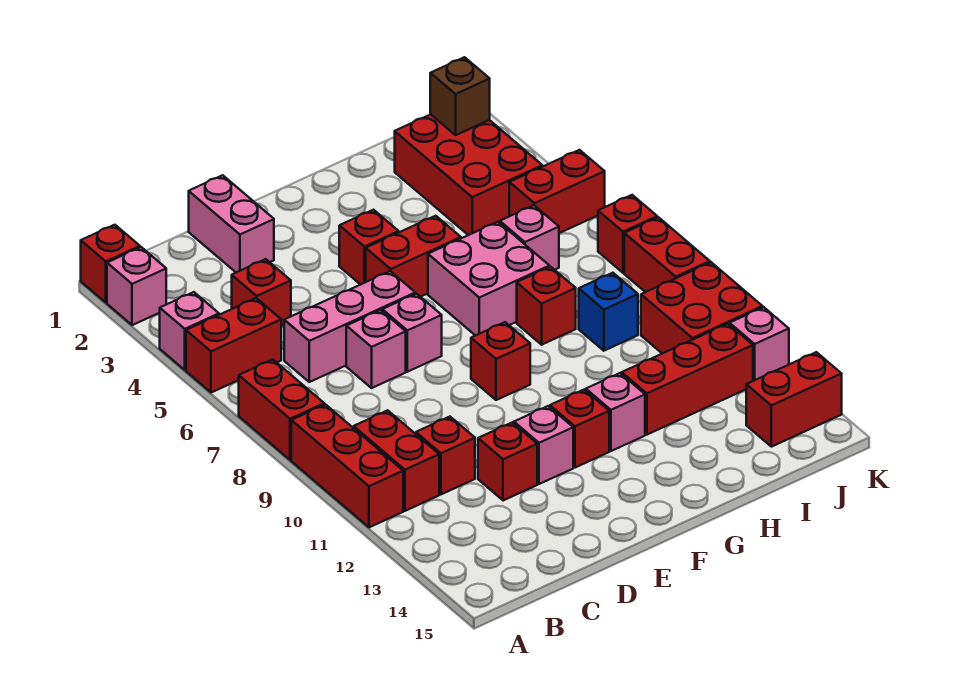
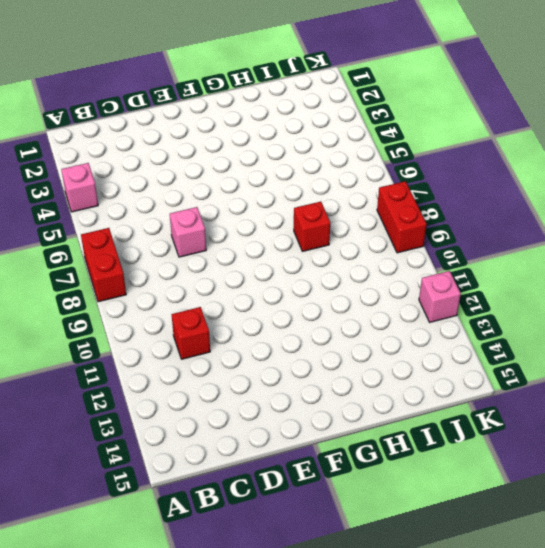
none -> red brick A1 level 1
none -> pink brick A2 level 1
none -> red brick A5:B5 level 1
none -> red brick A9:A11 level 1

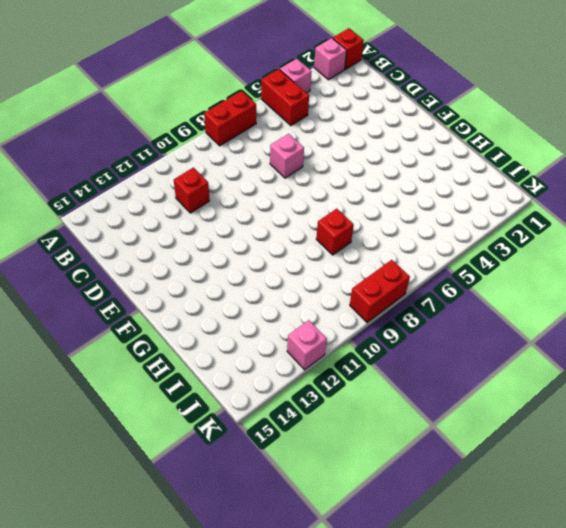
none -> red brick A9:A11 level 1
none -> red brick B10:B11 level 1
none -> red brick C4 level 1
none -> pink brick C6:E6 level 1

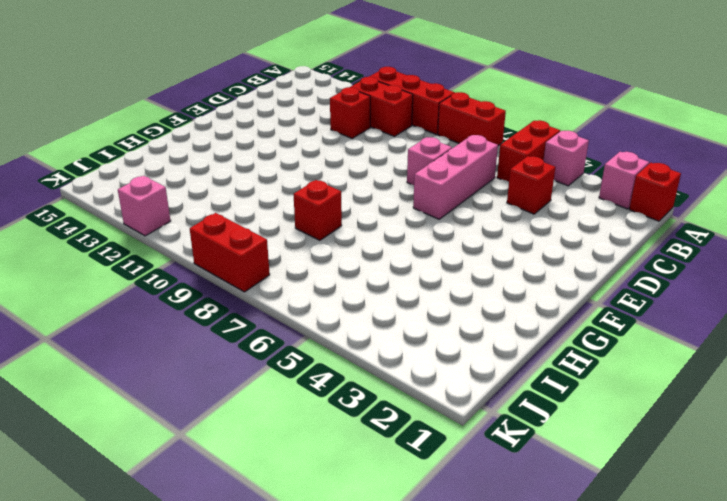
none -> pink brick D1:D2 level 1
none -> red brick D12 level 1
none -> pink brick E7 level 1
none -> pink brick E12 level 1

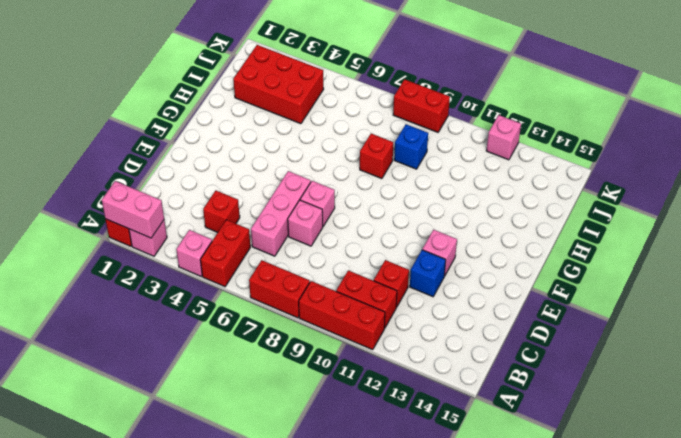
pink brick A1:A2 level 2 -> pink brick D1:D2 level 1
blue brick D12 level 1 -> red brick D12 level 1
none -> red brick F4 level 1
none -> red brick F5:G5 level 1
none -> red brick F9 level 1
none -> red brick F12 level 1

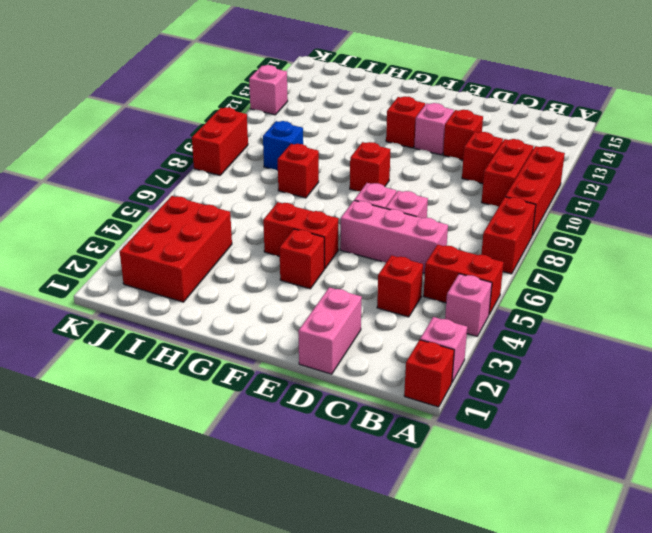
none -> pink brick G6:H7 level 1
none -> pink brick G12 level 1
none -> red brick H12:J12 level 1
none -> pink brick I6 level 1

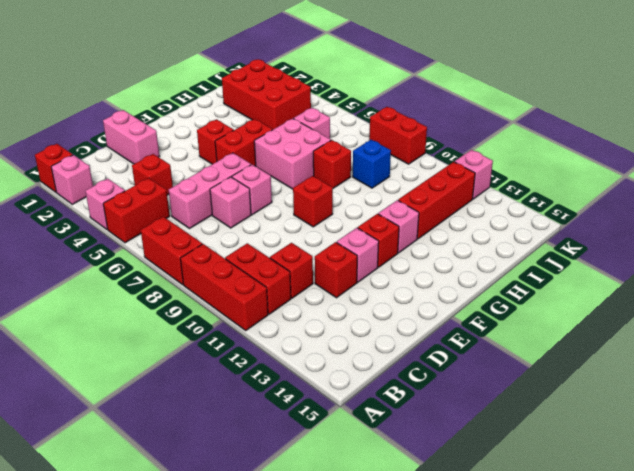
none -> red brick J5:K5 level 1
none -> red brick J10:K11 level 1
none -> red brick J14:K14 level 1
none -> red brick K7 level 1

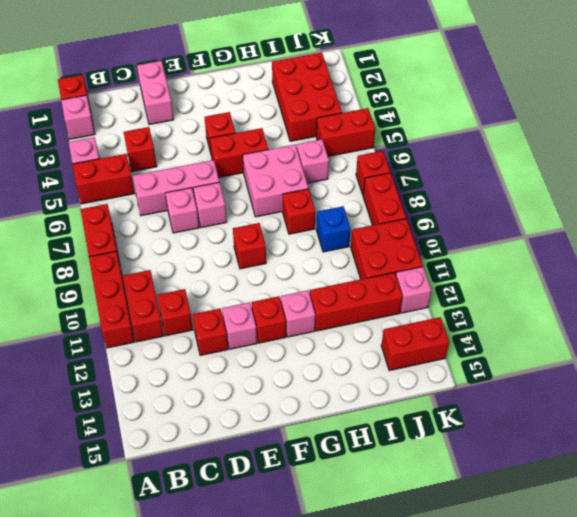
none -> brown brick J2 level 2

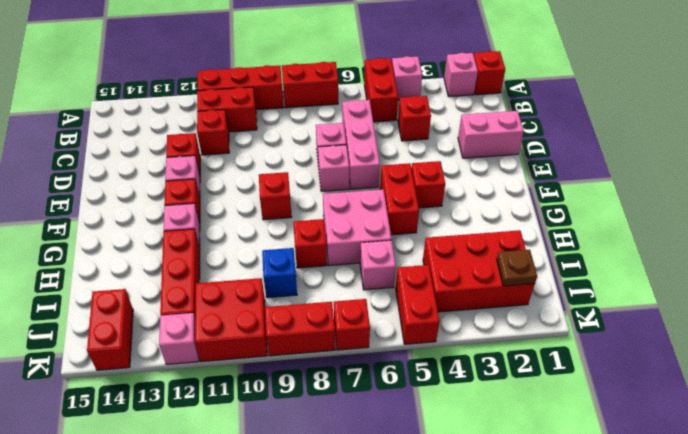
brown plate J2 level 2 -> brown brick J2 level 2

